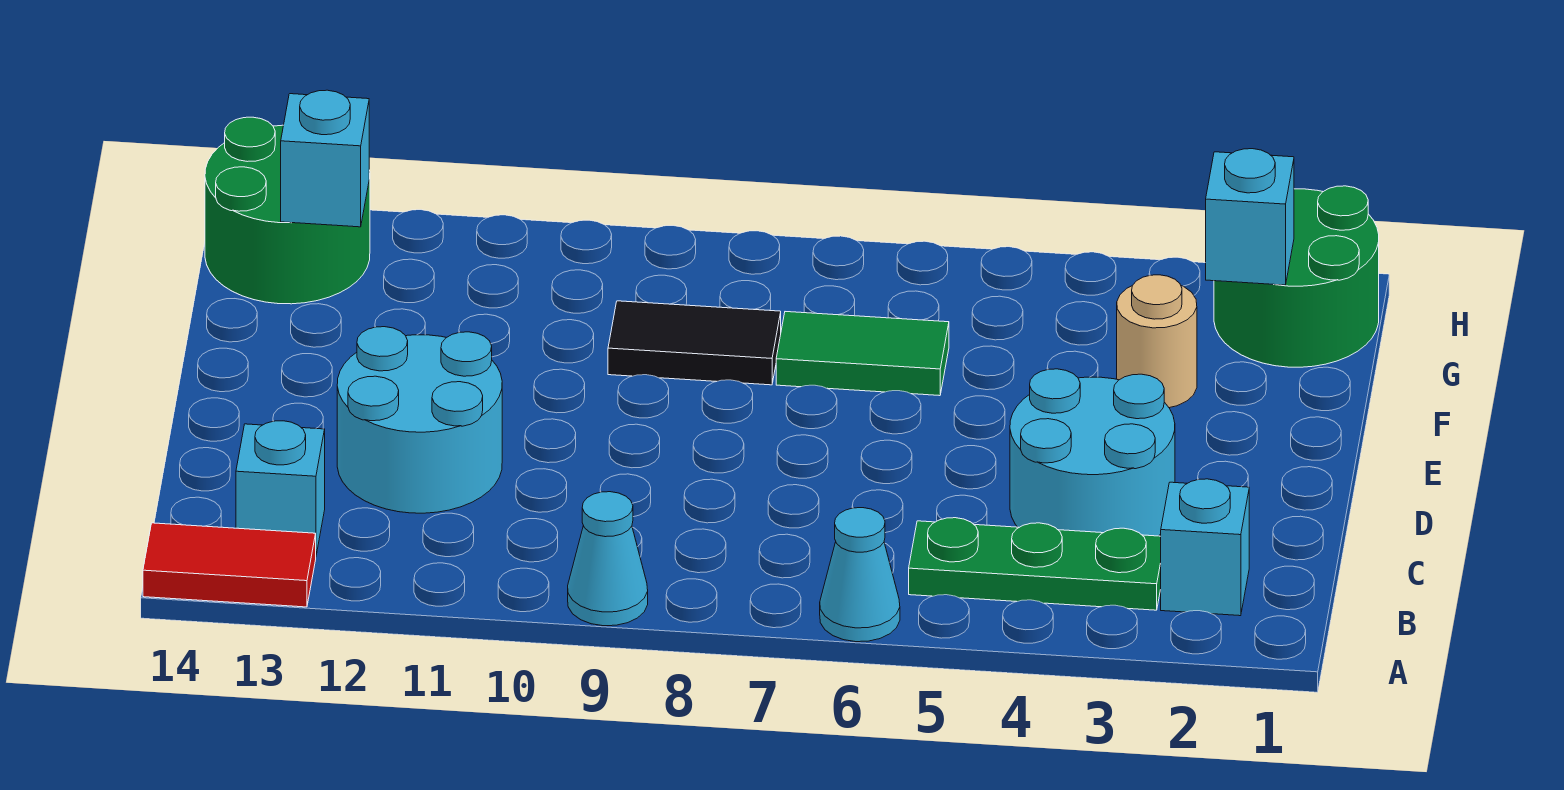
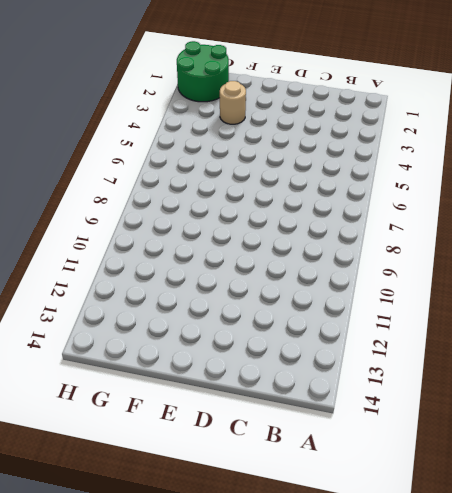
none -> cyan cone A6 level 1
none -> cyan cone A9 level 1
none -> red tile A13:A14 level 1

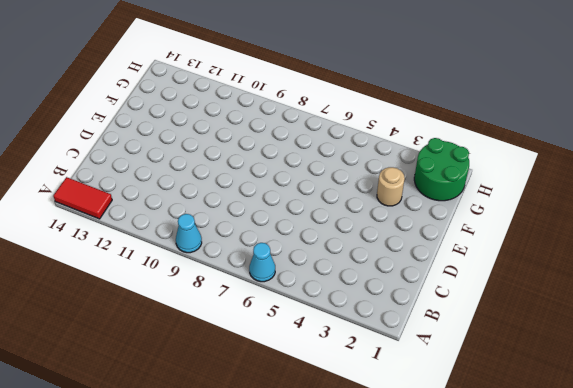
none -> cyan brick B2 level 1
none -> green plate B3:B5 level 1
none -> cyan brick B13 level 1

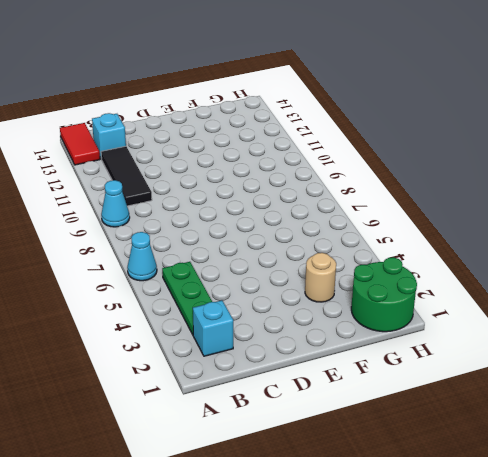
black tile B10:B12 level 1 -> none
none -> cyan round brick C3:D4 level 1
none -> cyan round brick C11:D12 level 1
none -> green tile F6:F7 level 1

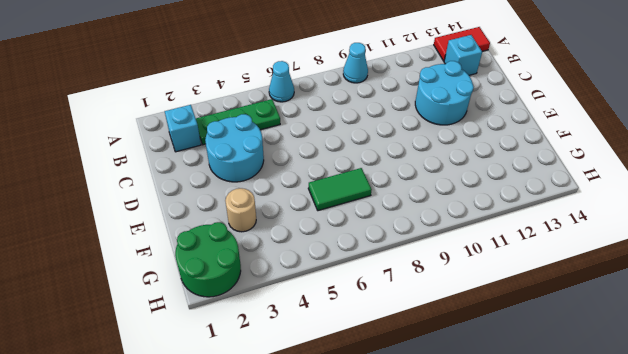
none -> black tile F8:F9 level 1
none -> green round brick G13:H14 level 1
none -> cyan brick G2 level 2

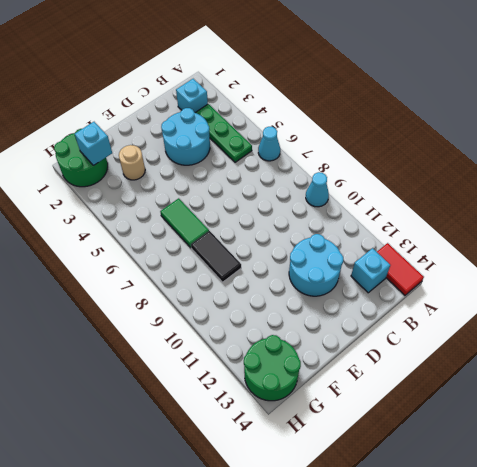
none -> cyan brick G13 level 2

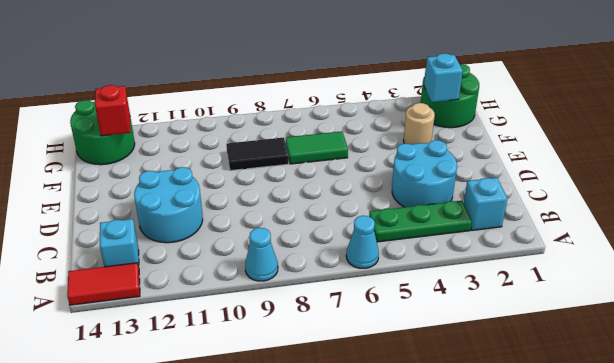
red brick G13 level 2 -> cyan brick G13 level 2

